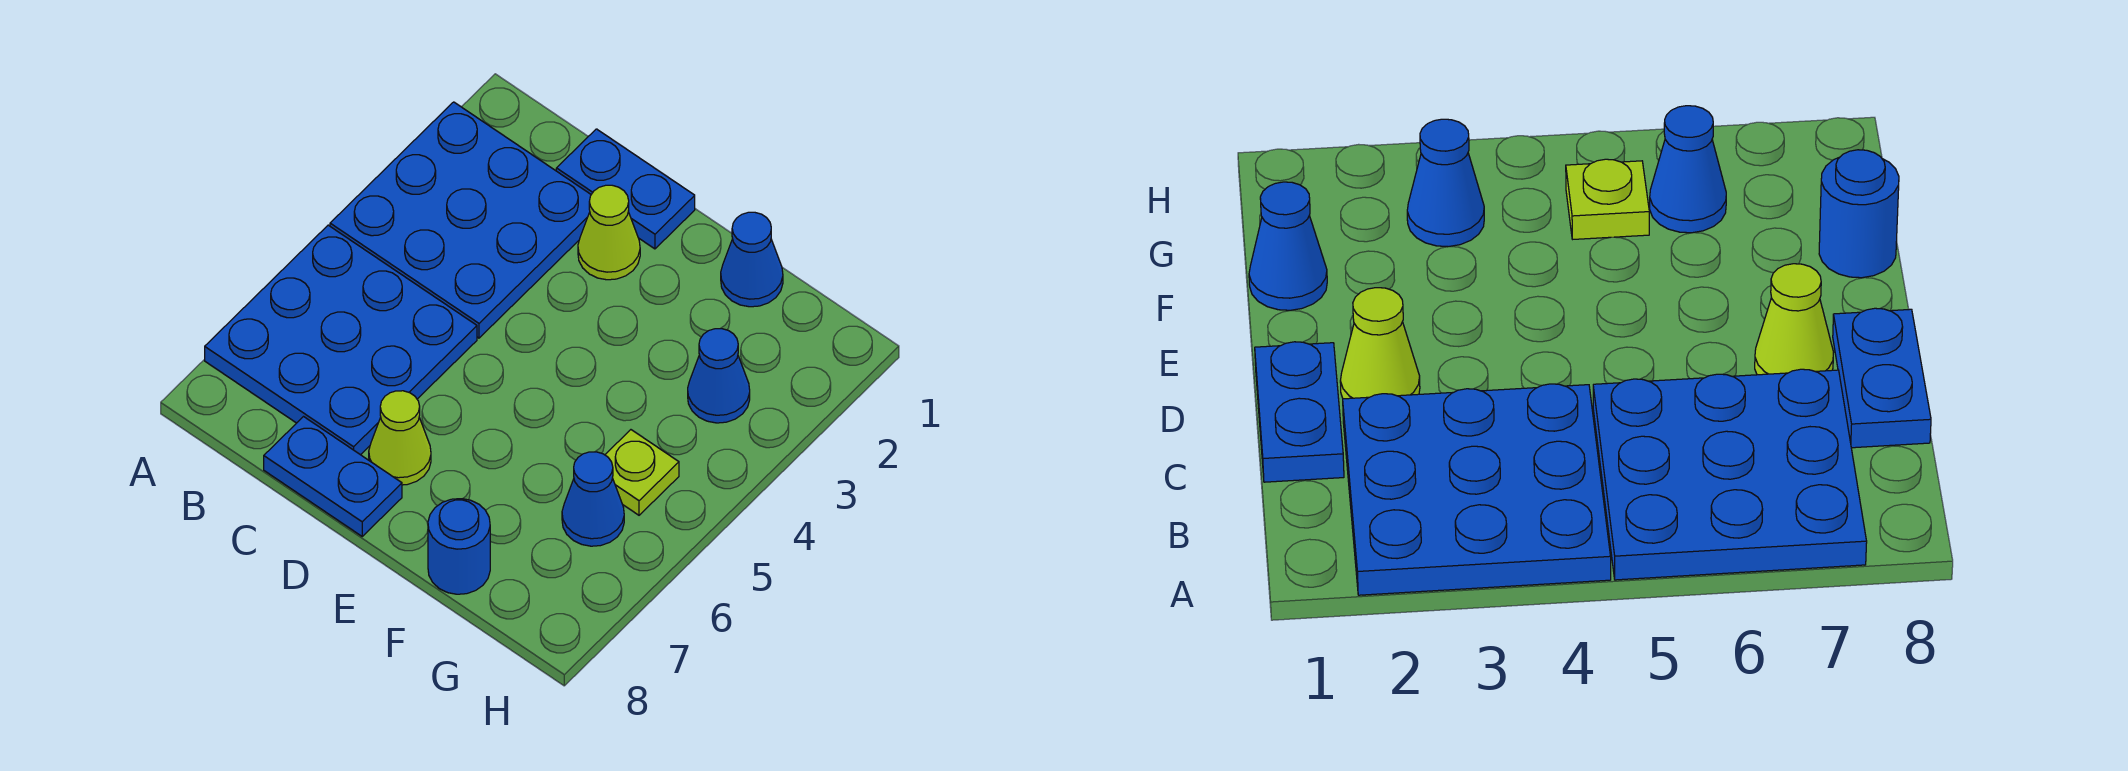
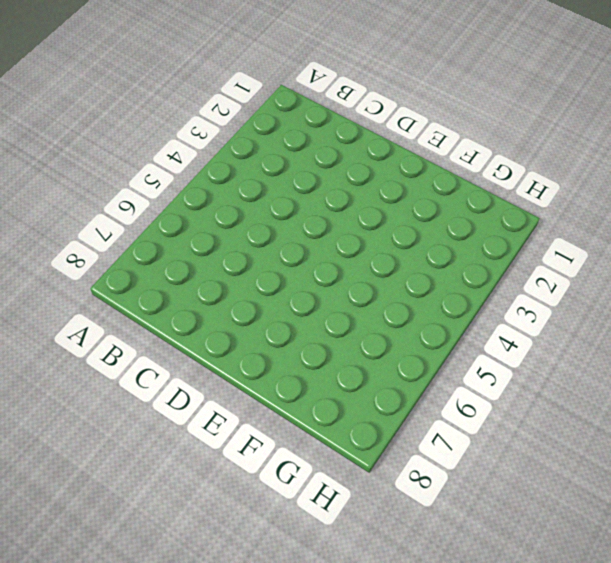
none -> blue plate A2:C4 level 1
none -> blue plate A5:C7 level 1

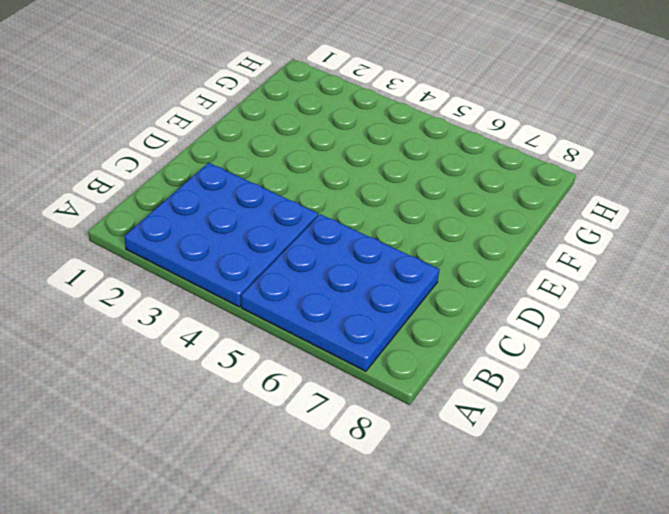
none -> blue plate C1:D1 level 1
none -> blue plate C8:D8 level 1

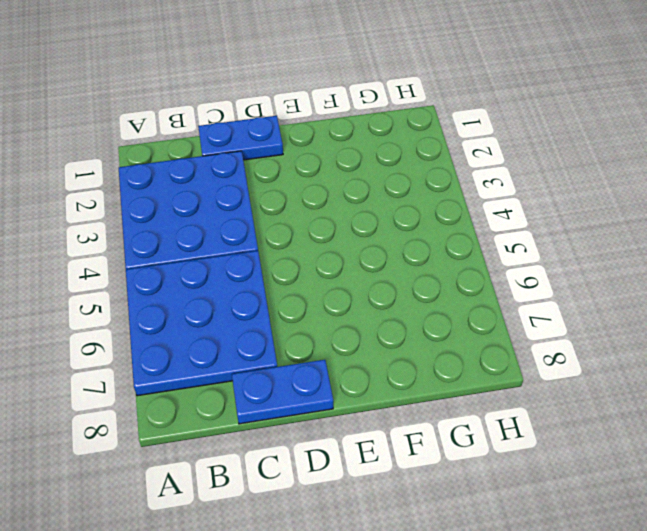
none -> lime cone D2 level 1
none -> lime cone D7 level 1

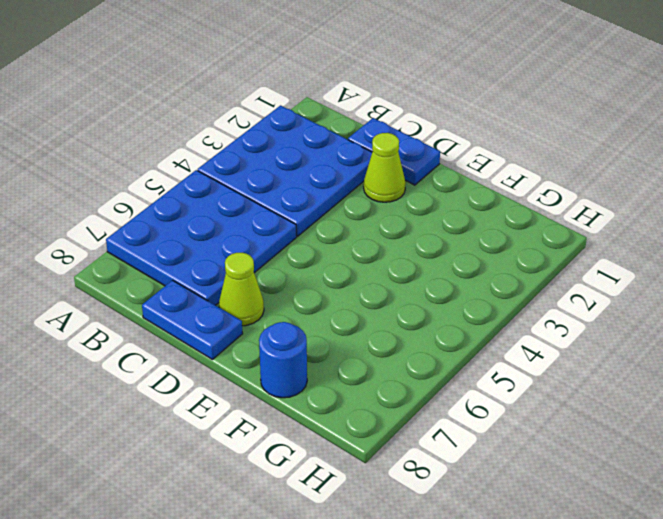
none -> blue cone F1 level 1
none -> blue cone G3 level 1

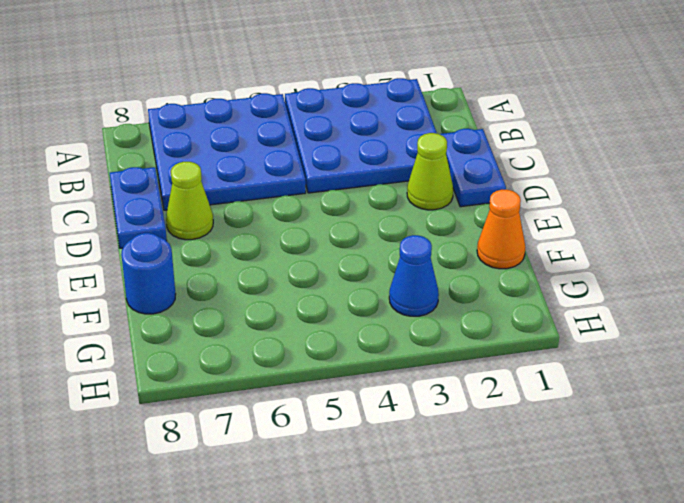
orange cone F1 level 1 -> blue cone F1 level 1
none -> lime plate G5 level 1
none -> blue cone G6 level 1

